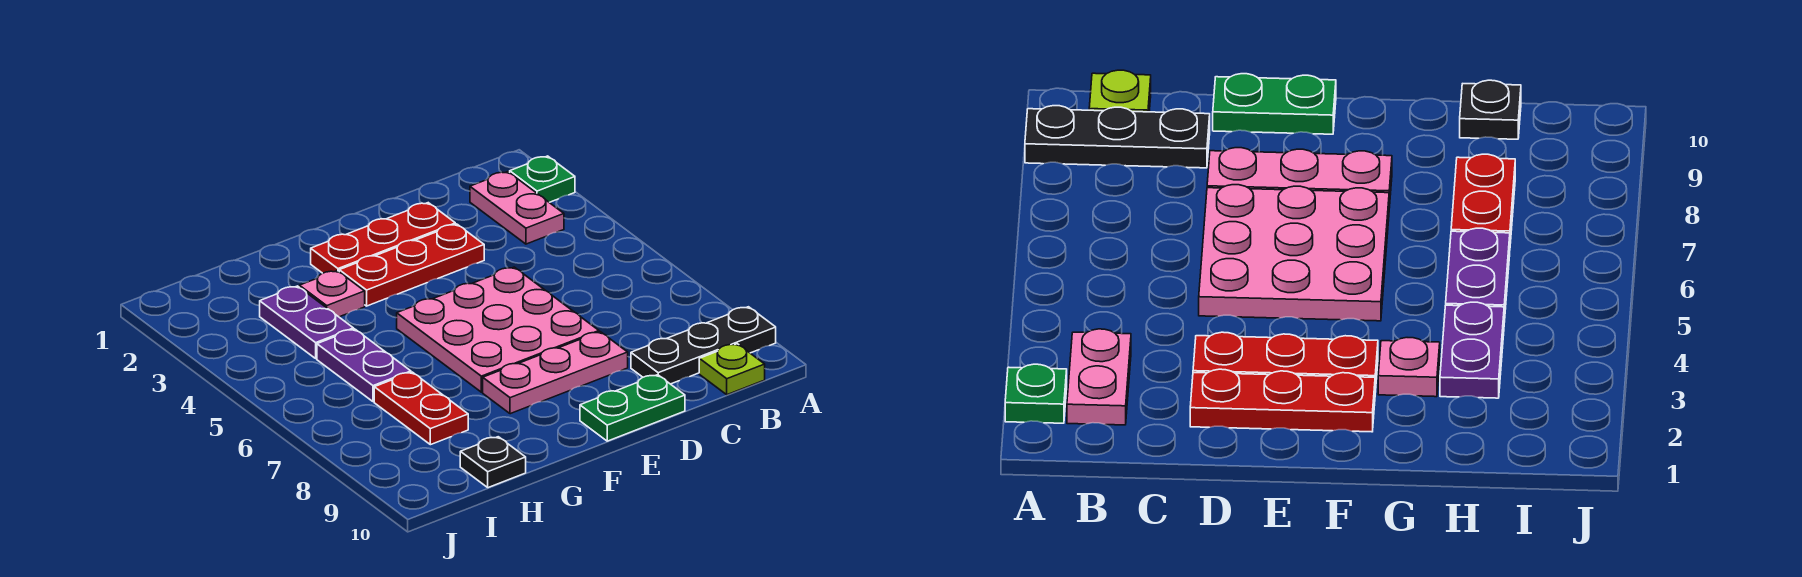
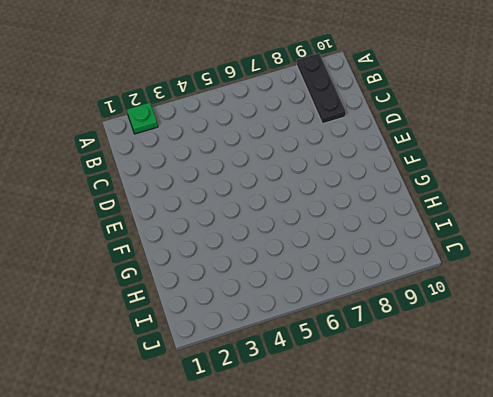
none -> pink plate B2:B3 level 1
none -> lime plate B10 level 1
none -> red plate D2:F2 level 1

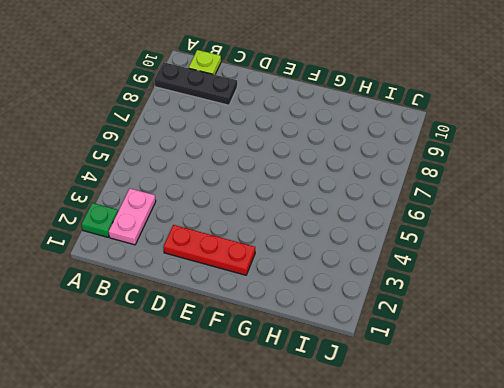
none -> red plate D3:F3 level 1
none -> pink plate D5:F7 level 1
none -> pink plate D8:F8 level 1

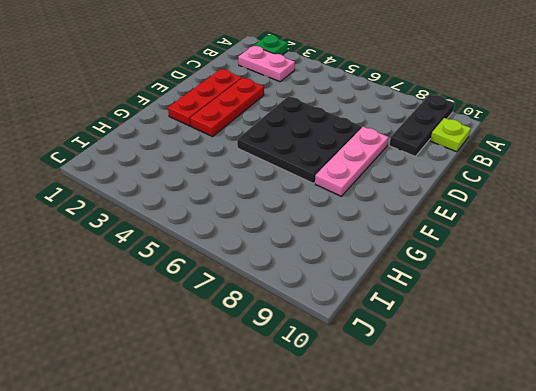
black plate D5:F7 level 1 -> pink plate D5:F7 level 1
none -> green plate D10:E10 level 1
none -> pink plate G3 level 1
none -> purple plate H3:H4 level 1

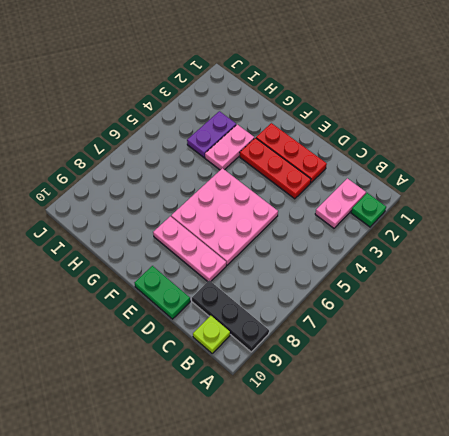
pink plate G3:G4 level 1 -> pink plate G3 level 1
none -> purple plate H5:H6 level 1
none -> red plate H7:H8 level 1
none -> black plate H10 level 1

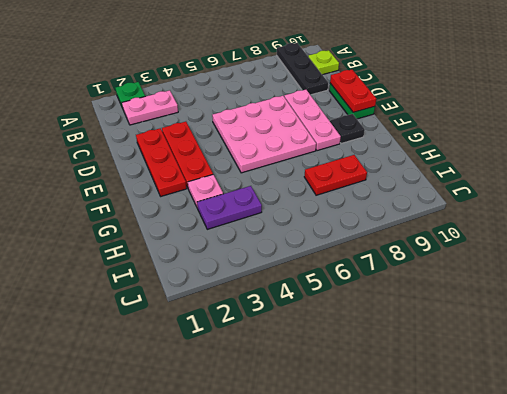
red plate D10:E10 level 2 -> none
black plate F9 level 1 -> black plate H10 level 1
none -> purple plate H5:H6 level 1

